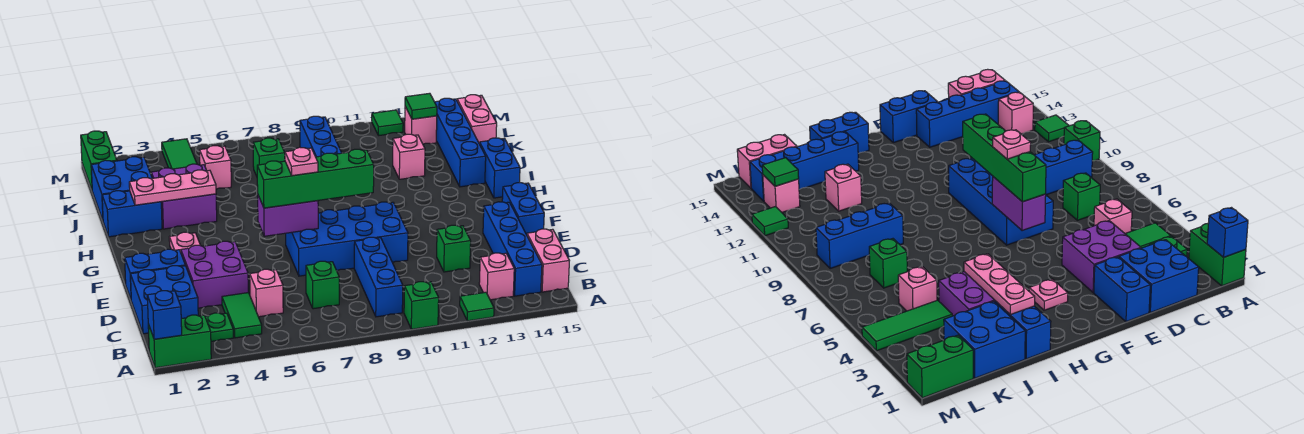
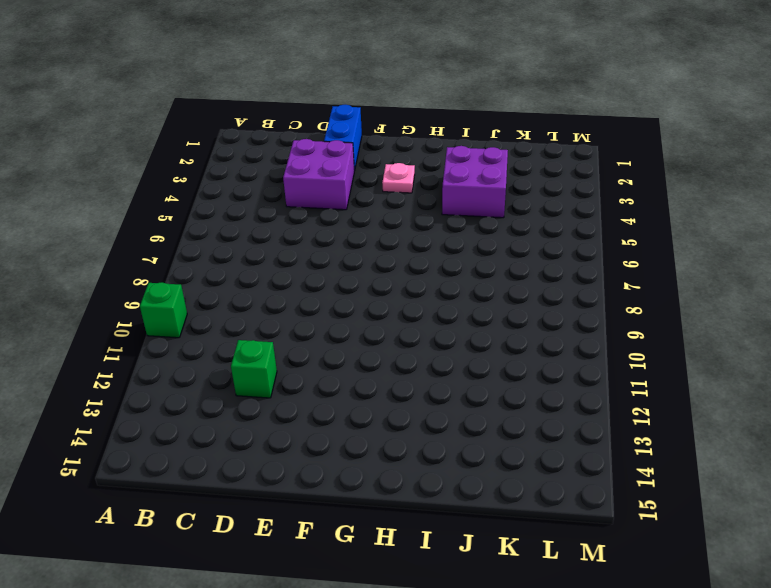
none -> green brick A1:A2 level 1
none -> green tile A12 level 1
none -> green plate B3 level 1
none -> green tile B4:C4 level 1

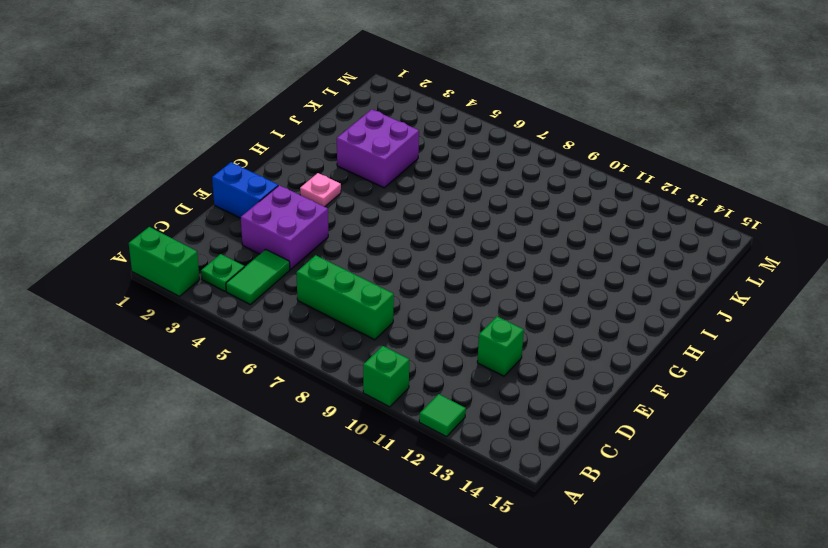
green brick C6:C8 level 1 -> green brick C7 level 1
none -> blue brick B9:D9 level 1
none -> pink brick B13 level 1
none -> blue brick B14:E14 level 1
none -> pink brick B15:C15 level 1

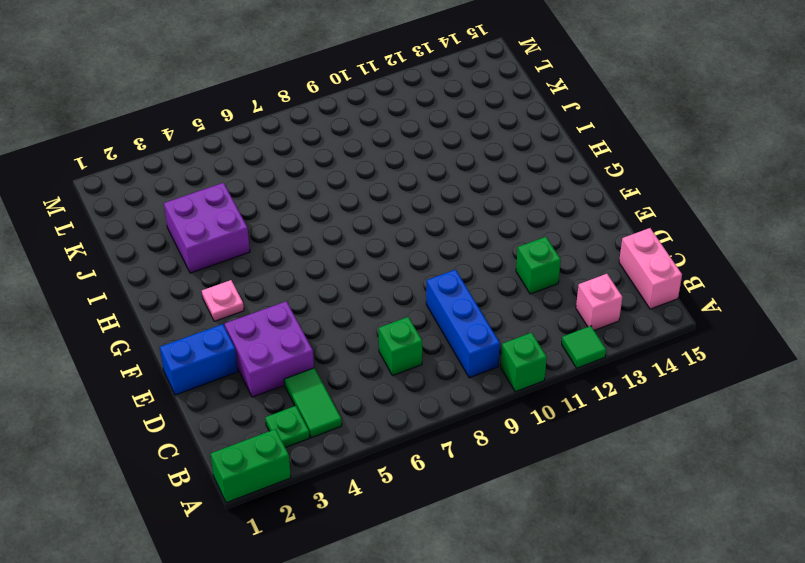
none -> blue brick B14:E14 level 1
none -> blue brick C1:D2 level 1
none -> pink brick C5 level 1
none -> blue brick E7:F10 level 1

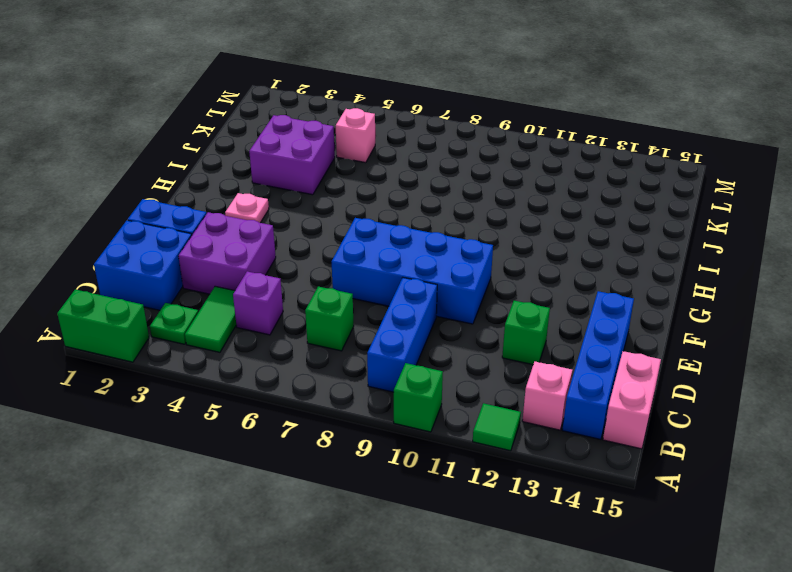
purple brick C5 level 1 -> pink brick C5 level 1
none -> blue brick E15:F15 level 1
none -> blue brick H15:I15 level 1
none -> blue brick I1:I2 level 1
none -> blue brick I14:L14 level 1

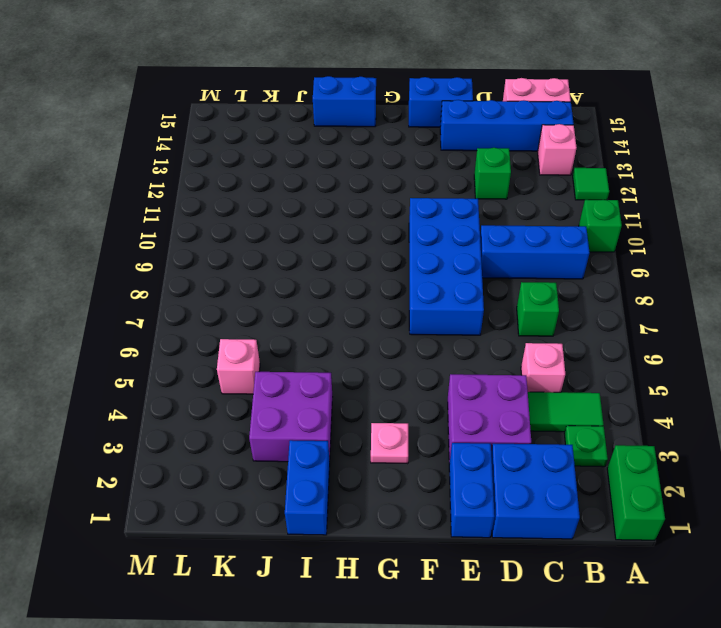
none -> blue brick I14:L14 level 1
none -> blue brick J1:K2 level 1
none -> blue brick J9:L9 level 1
none -> pink brick J12 level 1

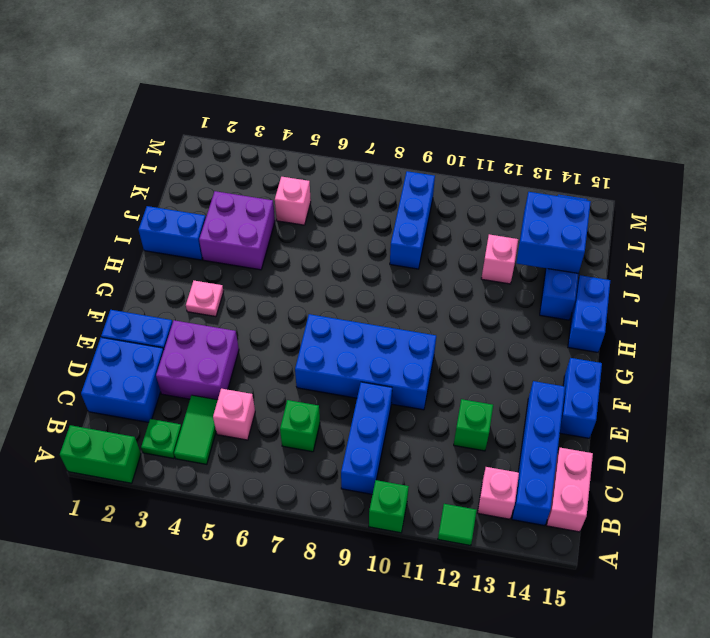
blue brick J13:K14 level 2 -> blue brick J1:K2 level 1
none -> green tile K4:M4 level 1
none -> green brick K7 level 1
none -> pink brick K15:L15 level 1
none -> green brick L1:M1 level 1

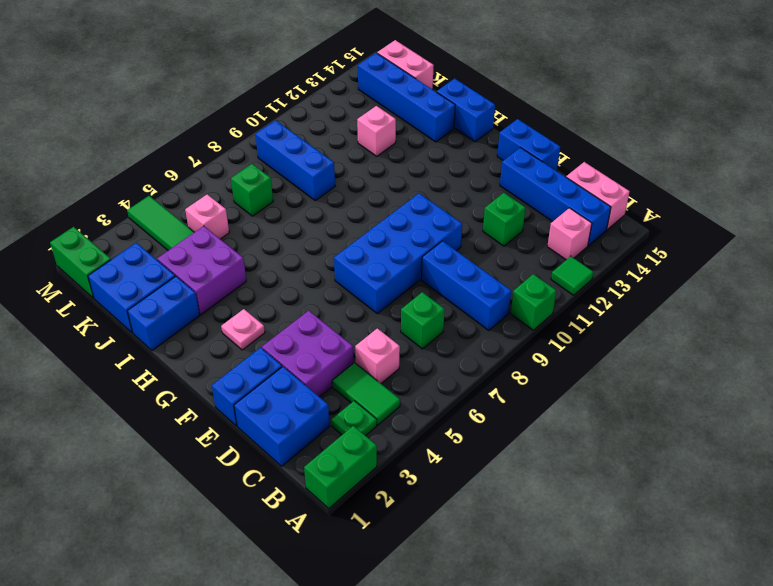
none -> pink brick L13 level 1
none -> green tile M12 level 1
none -> blue brick A1 level 2
none -> purple brick F6:F7 level 2

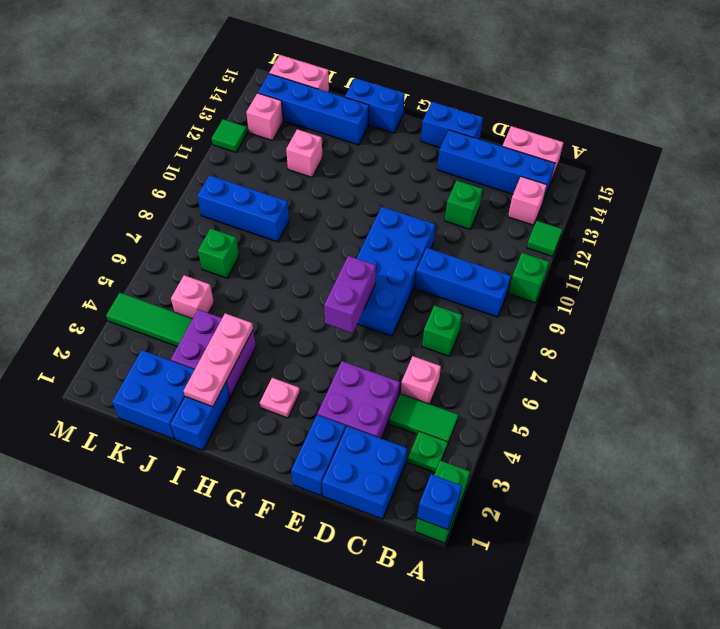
none -> green brick L1:M1 level 1
none -> green tile L13 level 2
none -> green brick F6:F9 level 3
none -> pink plate F7 level 4

